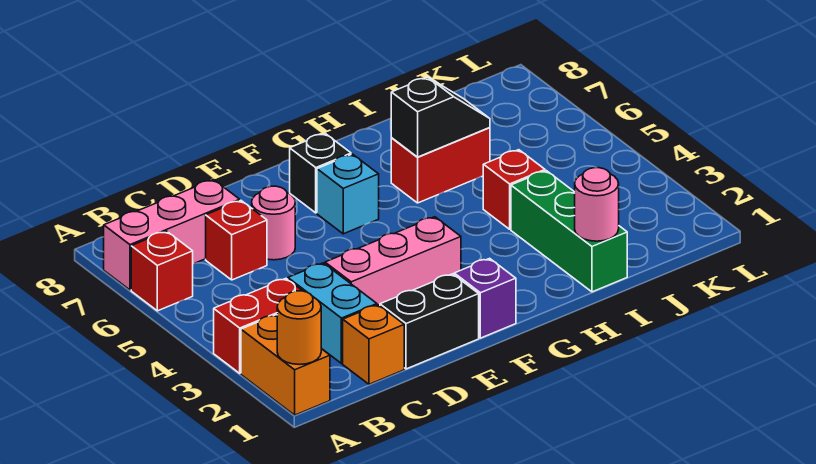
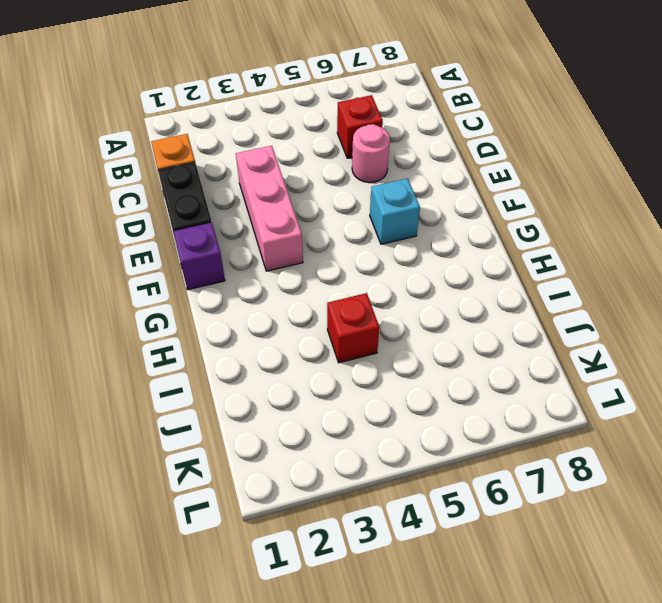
none -> orange brick A1:A2 level 1
none -> red brick A3:B3 level 1
none -> red brick A6 level 1

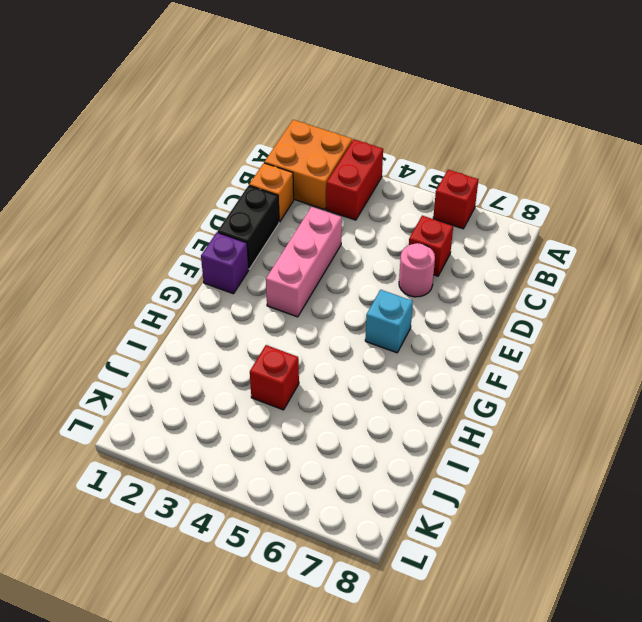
orange brick A1:B2 level 1 -> orange brick A1:A2 level 1
none -> pink brick A7:C7 level 1
none -> cyan brick C2:C3 level 1
none -> black brick F7 level 1

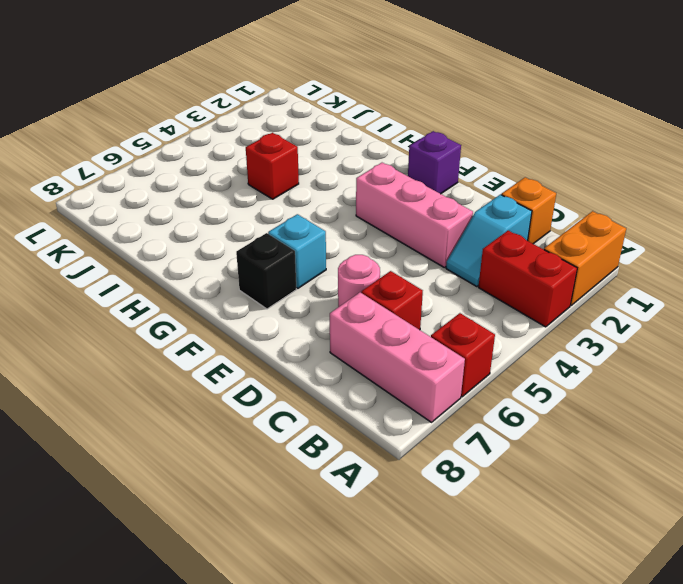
cyan slope C2:C3 level 1 top 2 -> cyan brick C2:C3 level 1
none -> black brick D1:E1 level 1
none -> red brick H6:I6 level 1
none -> green brick I1:I3 level 1

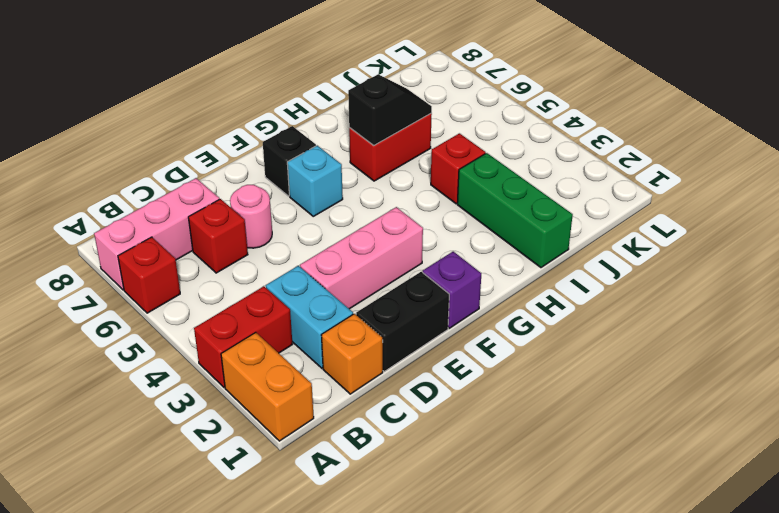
none -> orange round brick A1 level 2
none -> pink round brick I1 level 2

